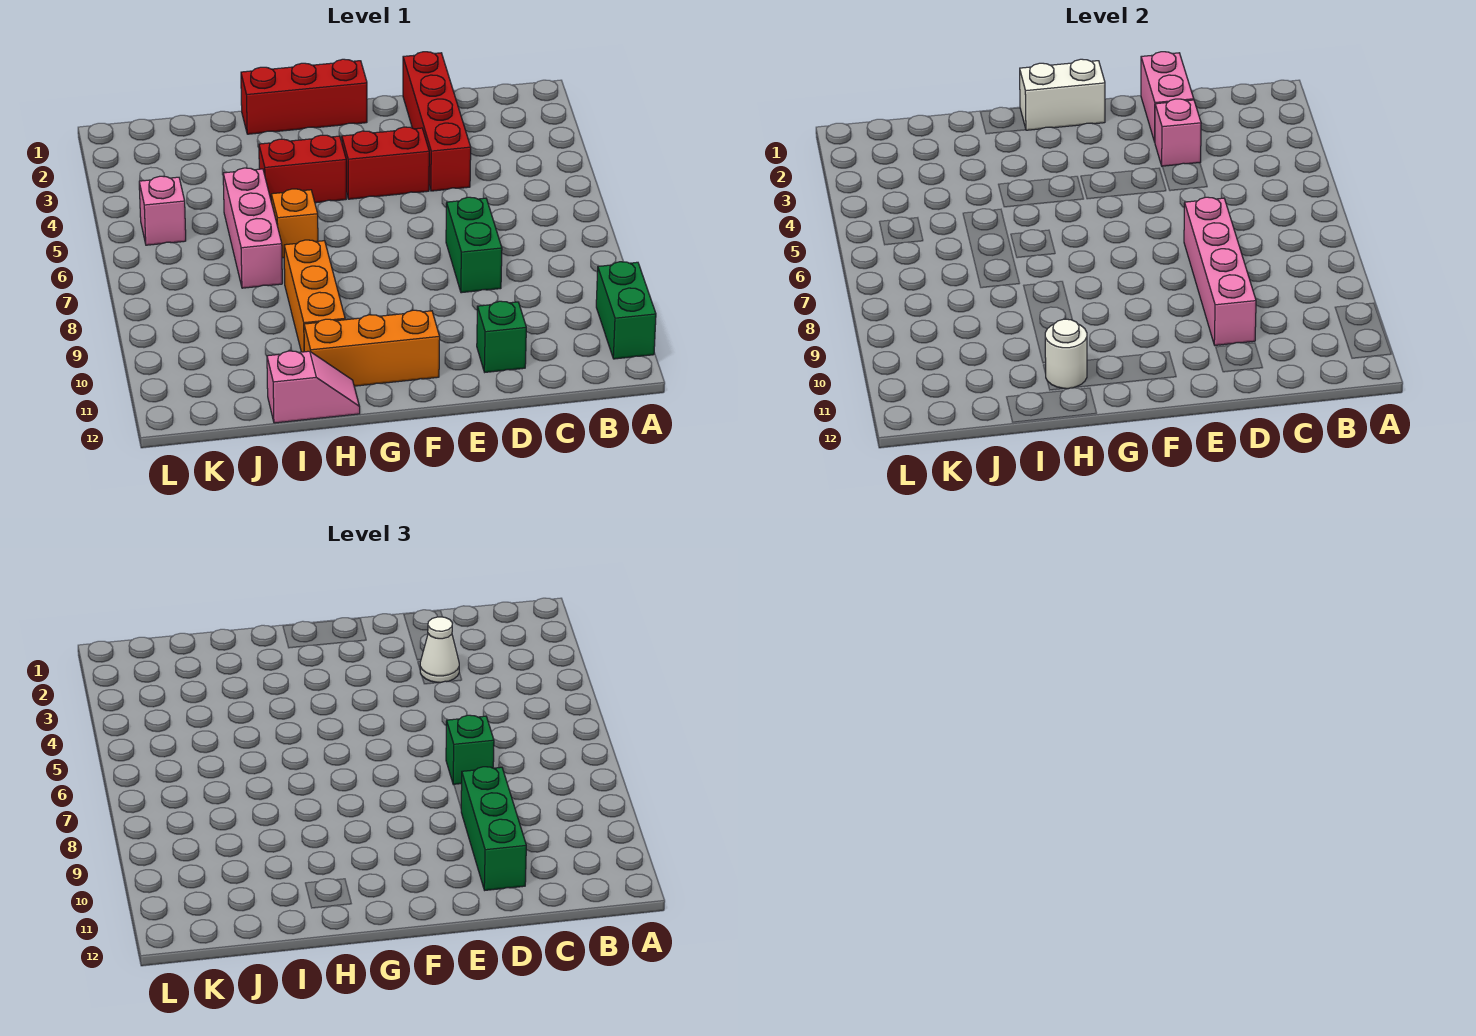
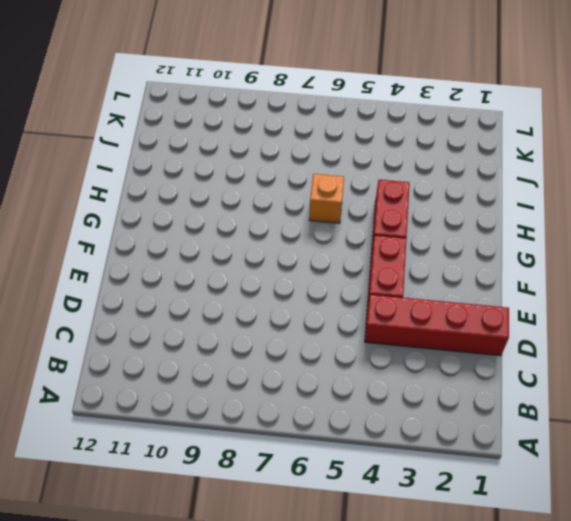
none -> green brick A10:A11 level 1
none -> green brick D7:D8 level 1
none -> green brick D11 level 1

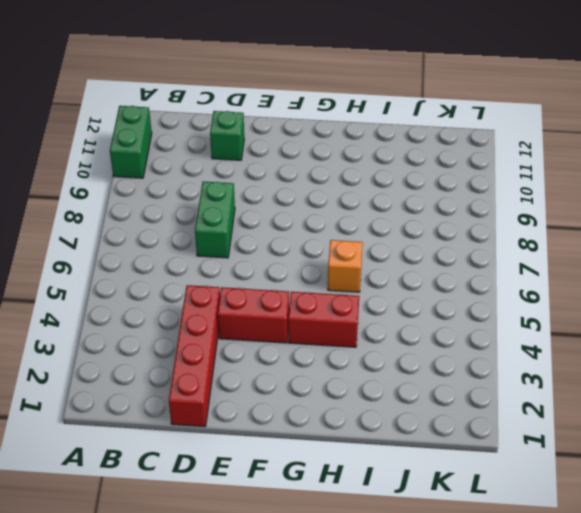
none -> red brick F1:H1 level 1
none -> orange brick F11:H11 level 1
none -> orange brick H8:H10 level 1

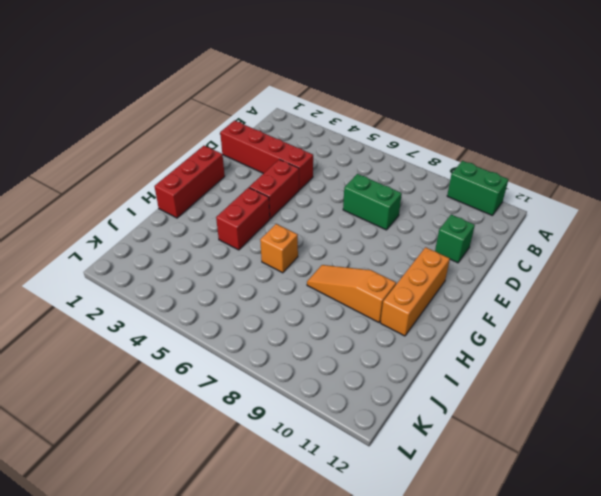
orange slope H8:H10 level 1 top 10 -> orange brick H8:H10 level 1
none -> pink slope H12:I12 level 1 top I
none -> pink brick I5:I7 level 1
none -> pink brick K5 level 1

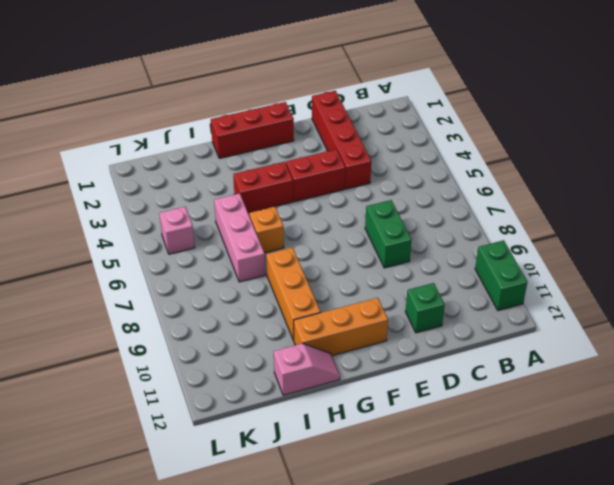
none -> pink brick D1:D2 level 2
none -> pink brick D3 level 2
none -> pink brick D7:D10 level 2

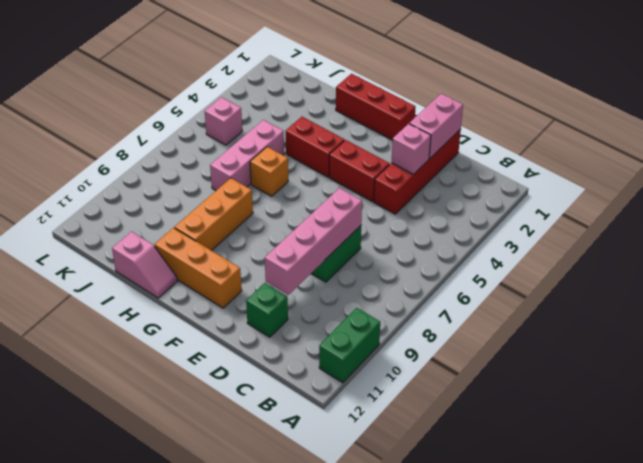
none -> white brick F1:G1 level 2
none -> white round brick H11 level 2
none -> white cone D3 level 3

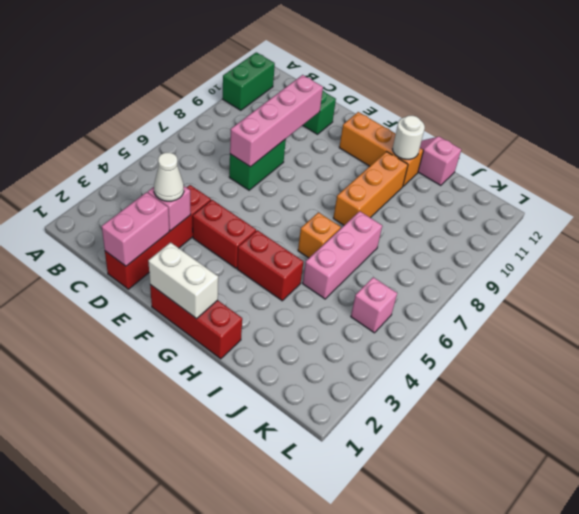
none -> green brick D7 level 3
none -> green brick D9:D11 level 3

